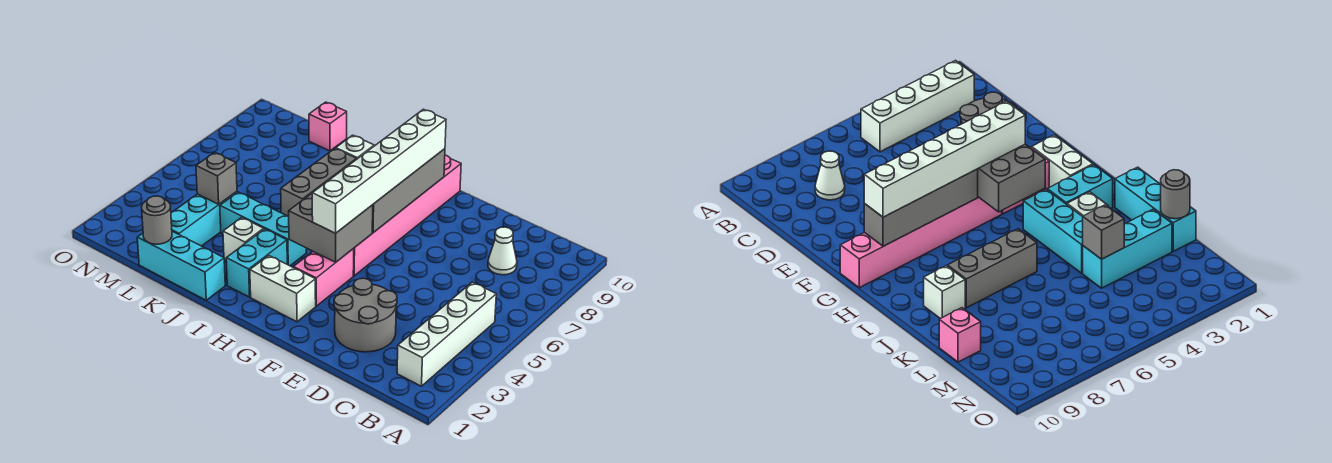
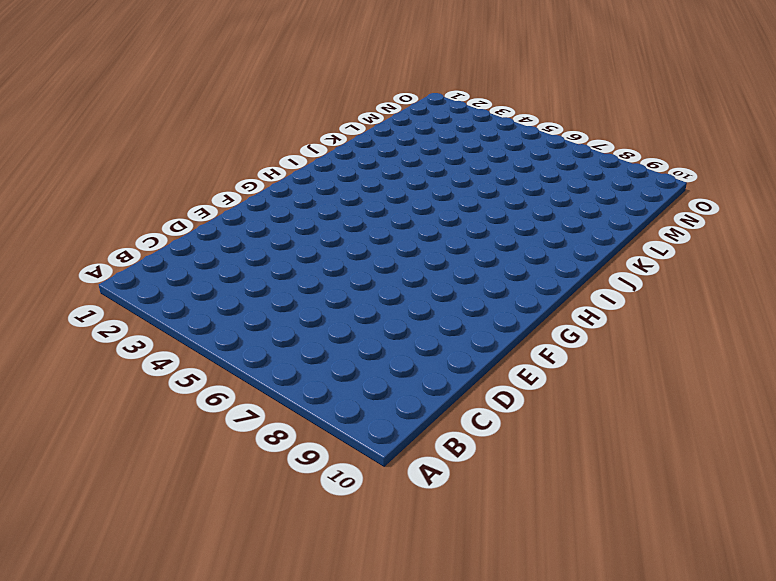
none -> white brick B2:B5 level 1
none -> white cone C8 level 1
none -> grey round brick D2:E3 level 1

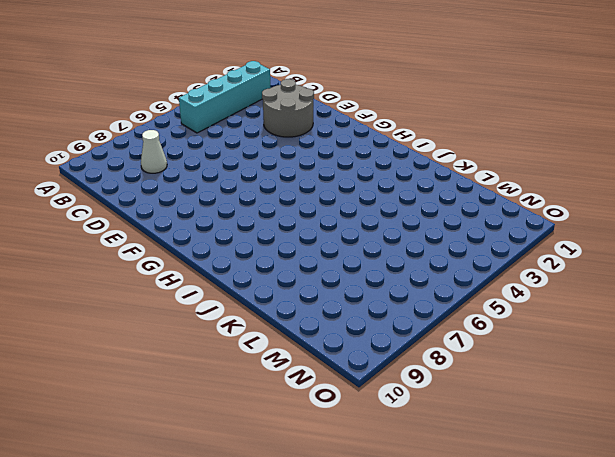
cyan brick B2:B5 level 1 -> white brick B2:B5 level 1
none -> white brick G2:H2 level 1
none -> pink brick G3:G4 level 1
none -> pink brick G5:G10 level 1

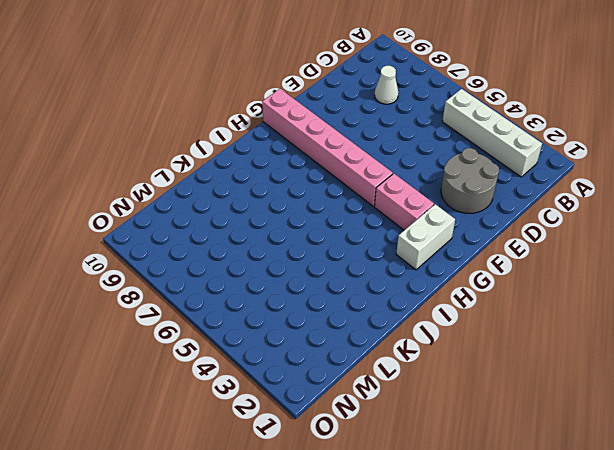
none -> cyan brick I2:I3 level 1
none -> cyan brick I4:K4 level 1
none -> cyan brick J1:L1 level 1

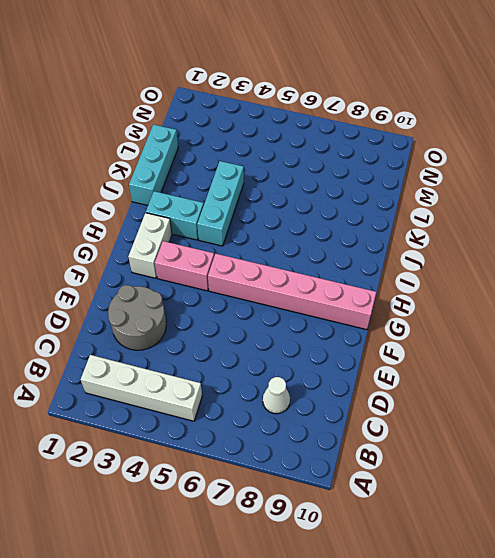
none -> white brick J3 level 1
none -> grey brick J6:J8 level 1
none -> white brick J9 level 1

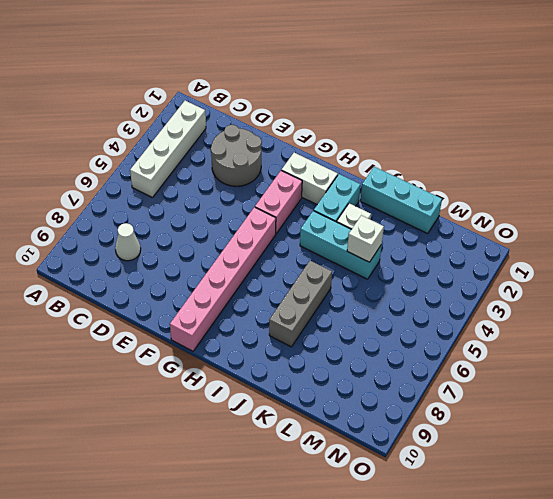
white brick K4 level 2 -> white brick J9 level 1
none -> cyan brick L2:L4 level 1
none -> pink brick L10 level 1
none -> grey brick G4:H5 level 2

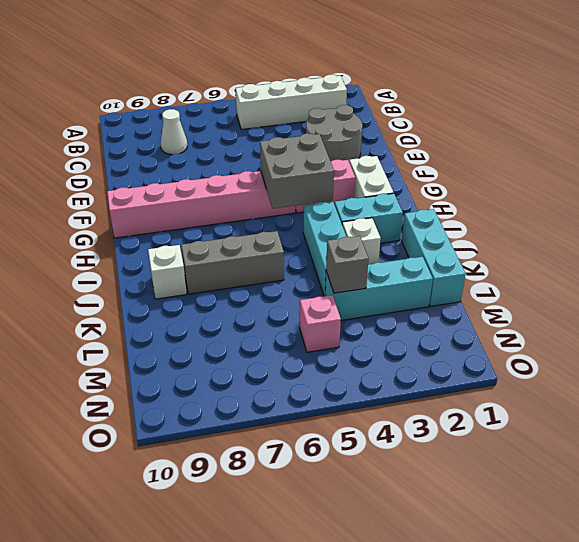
pink brick M5 level 1 -> pink brick L10 level 1
none -> grey brick G6:G9 level 2
none -> grey round brick L1 level 2
none -> white brick G4:G9 level 3

